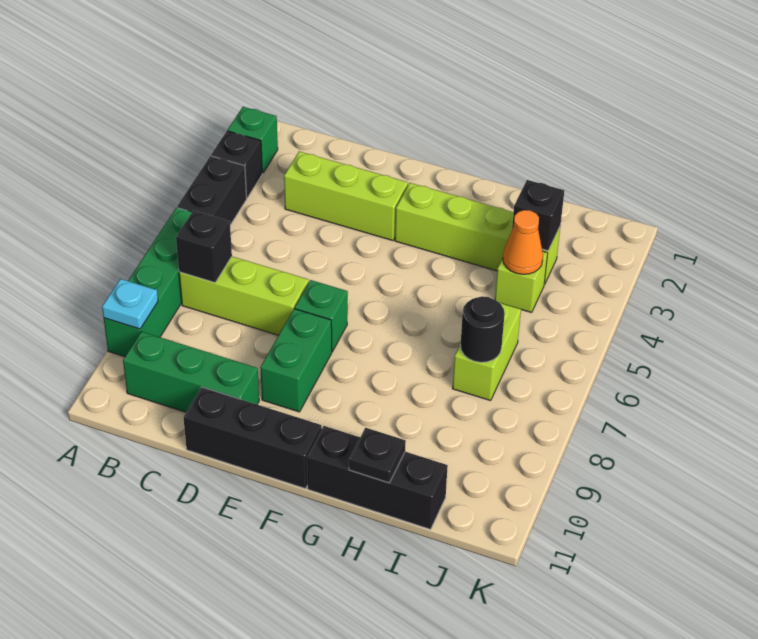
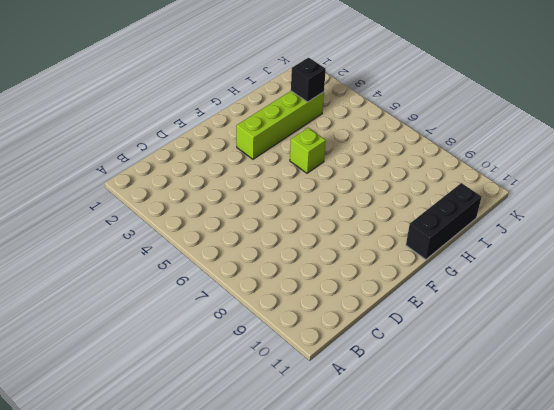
lime brick G5 level 1 -> lime brick I4 level 1
none -> green brick A2 level 1
none -> black brick A3 level 1
none -> black brick A4:A5 level 1

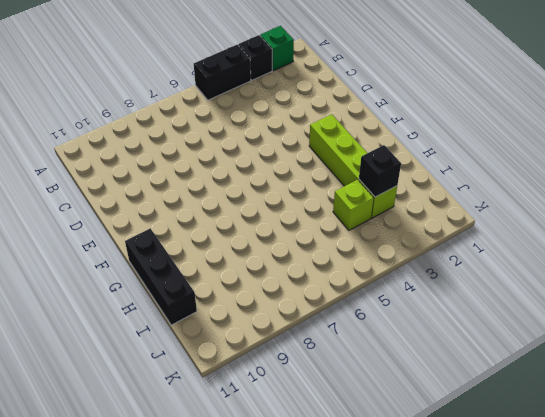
none -> green brick A6:A9 level 1
none -> lime brick B7:D7 level 1
none -> green brick B10:D10 level 1

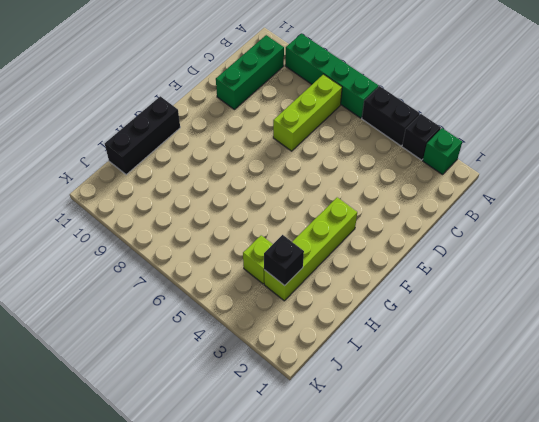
none -> lime brick C3:E3 level 1
none -> black brick D11:F11 level 1
none -> green brick E7 level 1

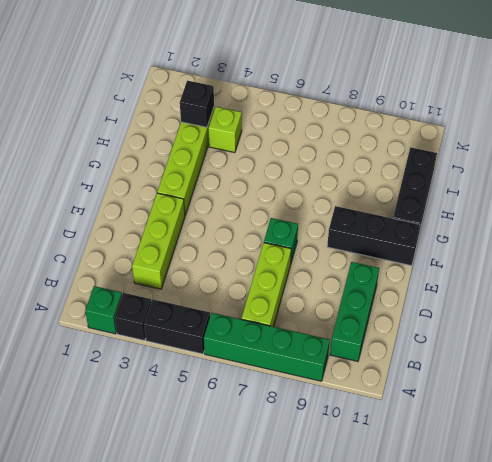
black brick F9:F11 level 1 -> black brick D11:F11 level 1
none -> green brick E8:E9 level 1
none -> lime brick I6:I7 level 1
none -> cyan plate A9 level 2

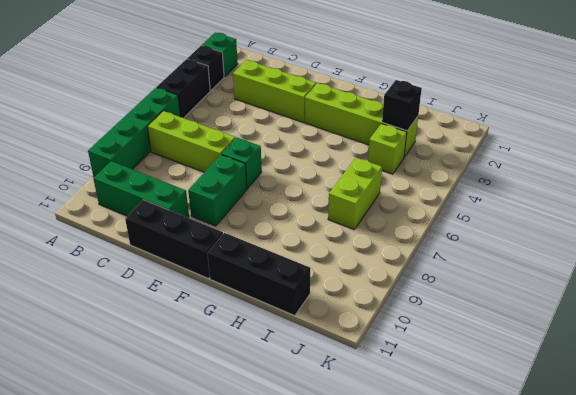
none -> cyan plate A9 level 2
none -> black brick B7 level 2
none -> black plate H11 level 2

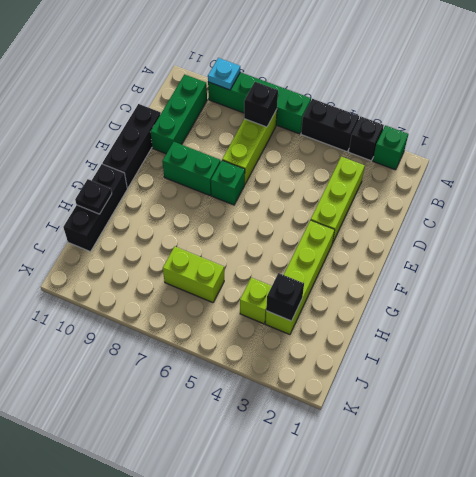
none -> orange cone I4 level 2
none -> black round brick I7 level 2

